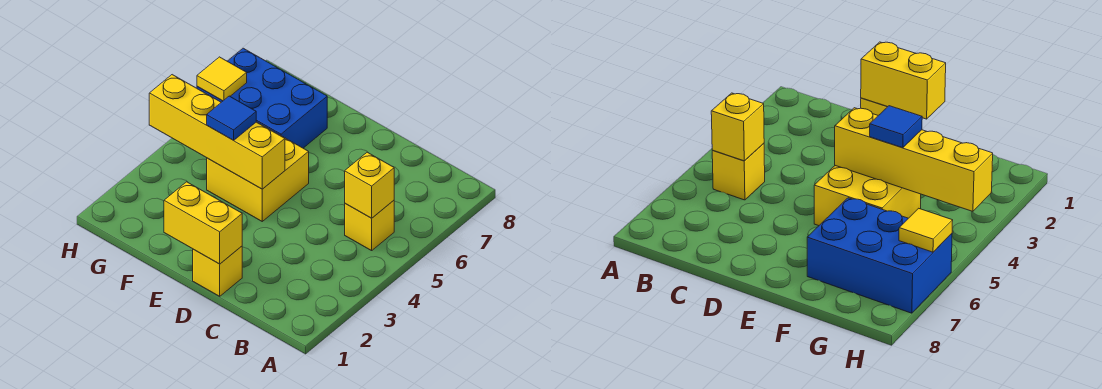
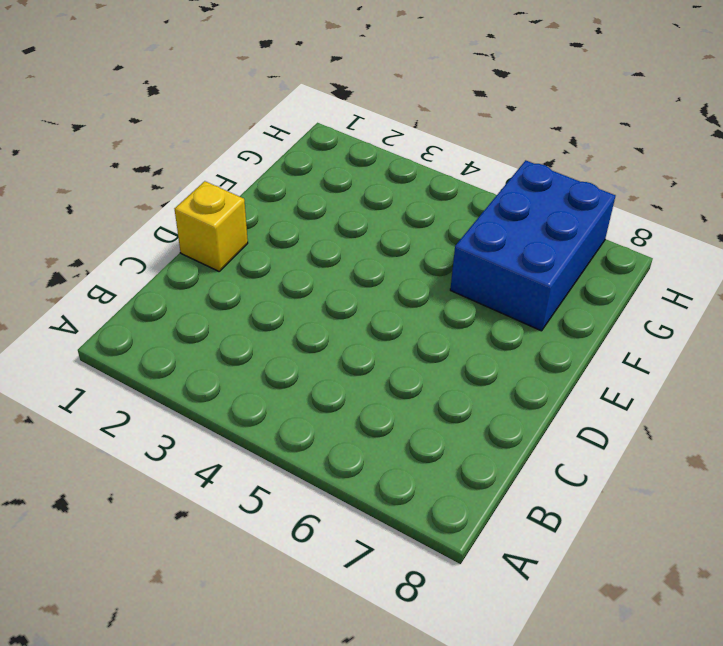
none -> yellow brick B5 level 1
none -> yellow brick E4:F5 level 1

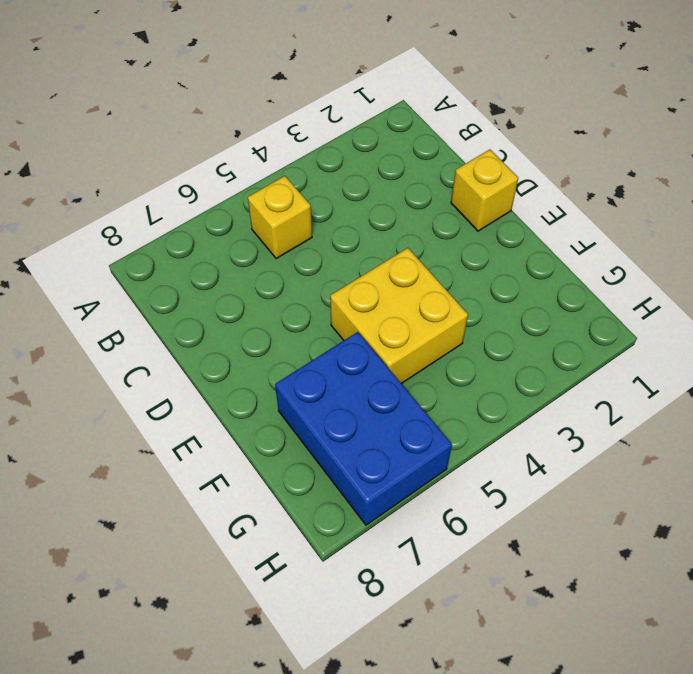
none -> yellow brick B5 level 2
none -> yellow brick D1:E1 level 2

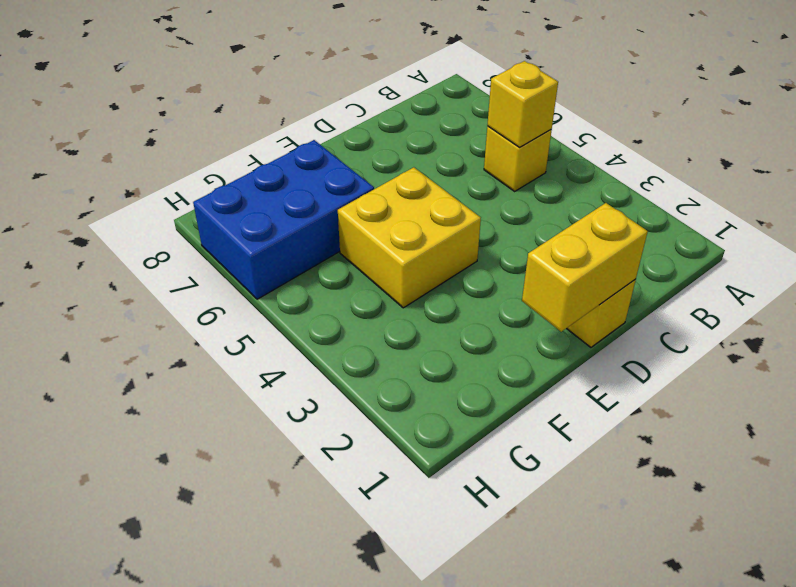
none -> yellow brick E4:H4 level 2
none -> yellow tile H6 level 2

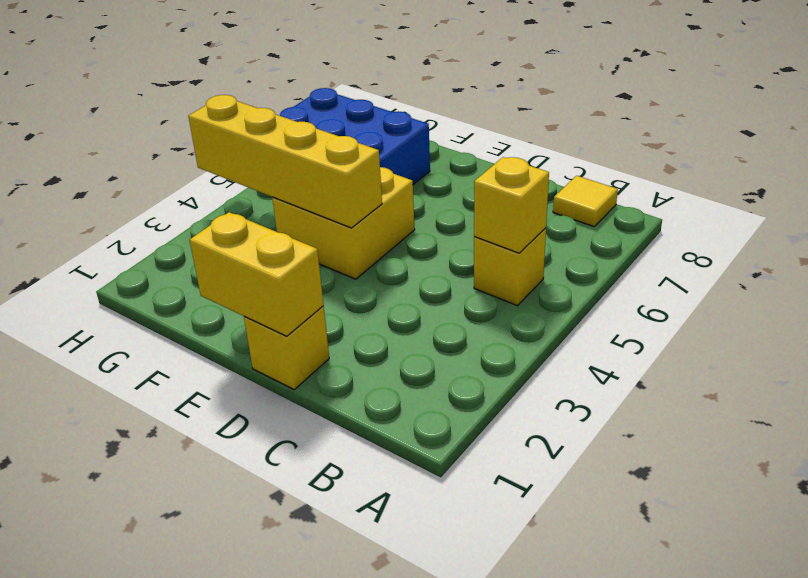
yellow tile B8 level 1 -> yellow tile H6 level 2
none -> blue tile F4 level 3

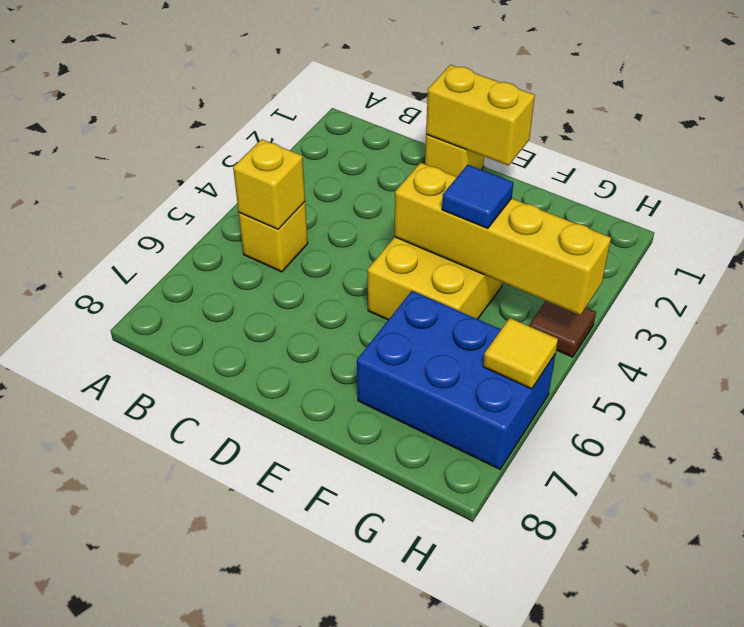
brown tile H4 level 1 -> none

